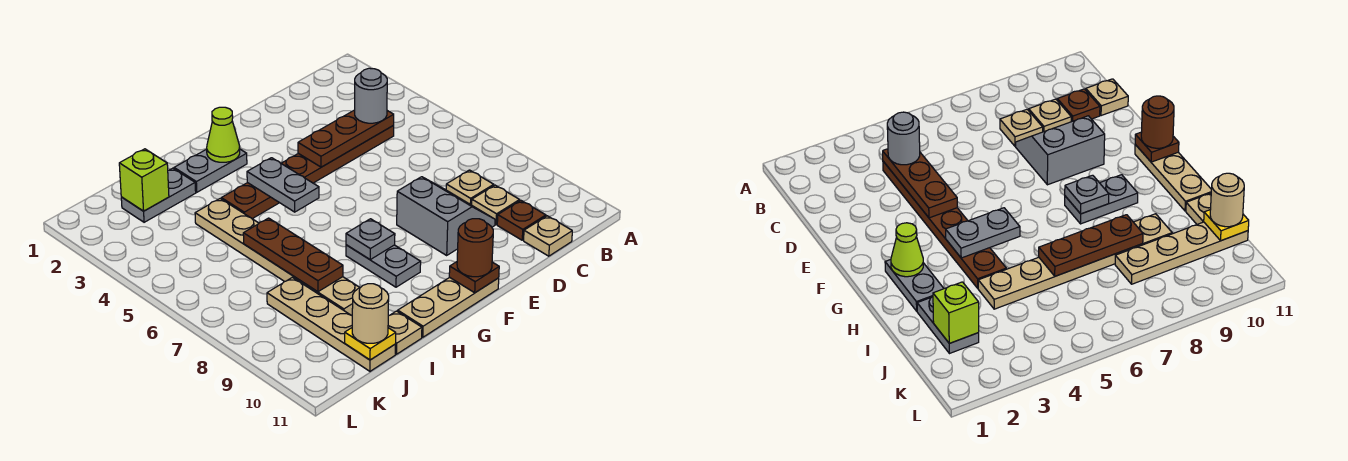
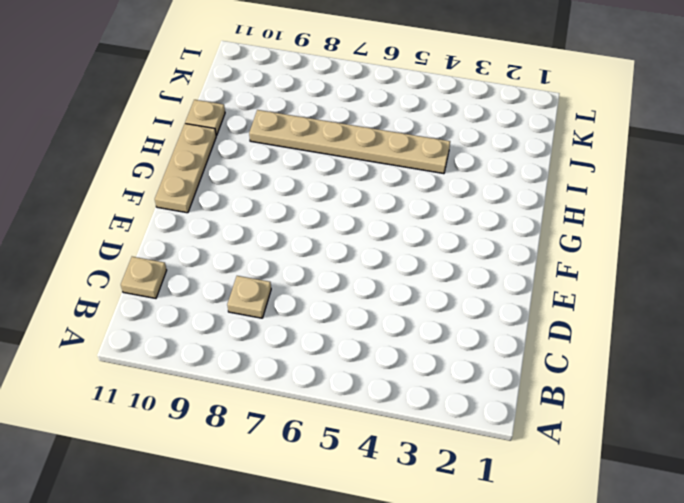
none -> brown plate C4:H4 level 1
none -> tan plate C9 level 1
none -> brown plate C10 level 1

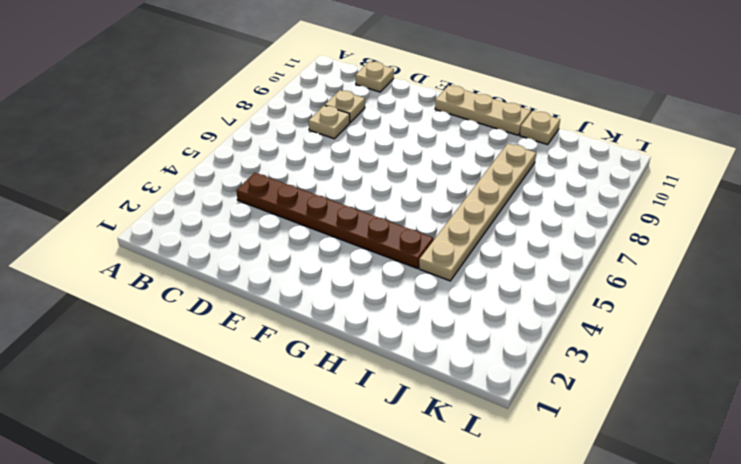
none -> brown plate C10 level 1
none -> grey slope D8:E9 level 1 top E
none -> grey plate G2:H2 level 1

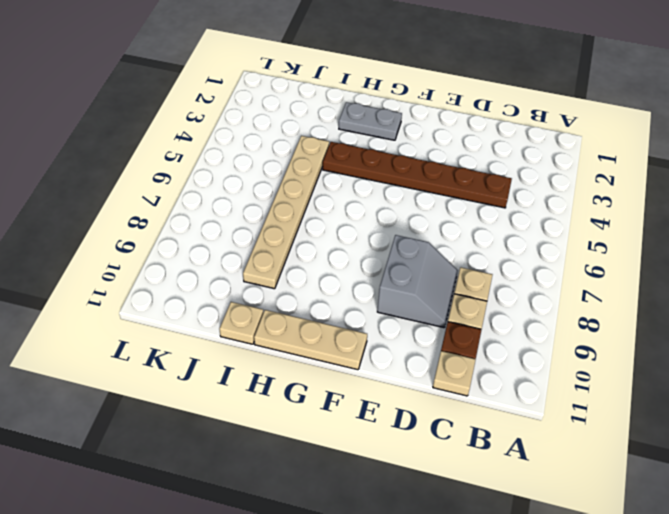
none -> grey plate G8:G9 level 1
none -> grey plate I2:J2 level 1
none -> tan plate J8:J11 level 1

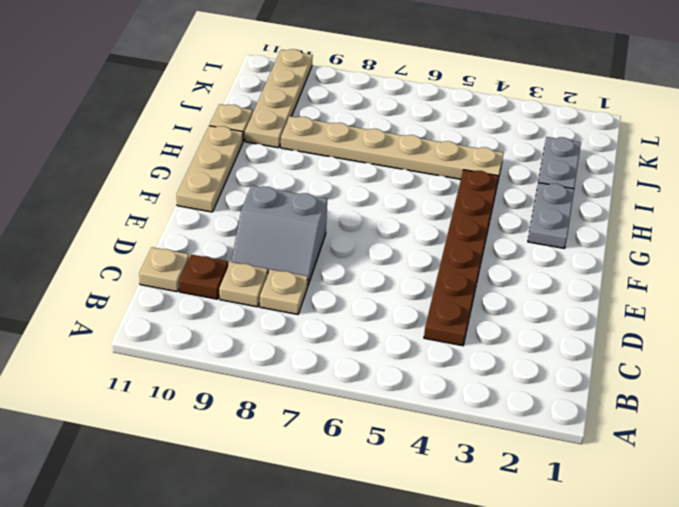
tan plate I10:L10 level 1 -> tan plate J8:J11 level 1
none -> grey plate G8:G9 level 1
none -> brown plate C4:E4 level 2
none -> brown plate F11 level 2

